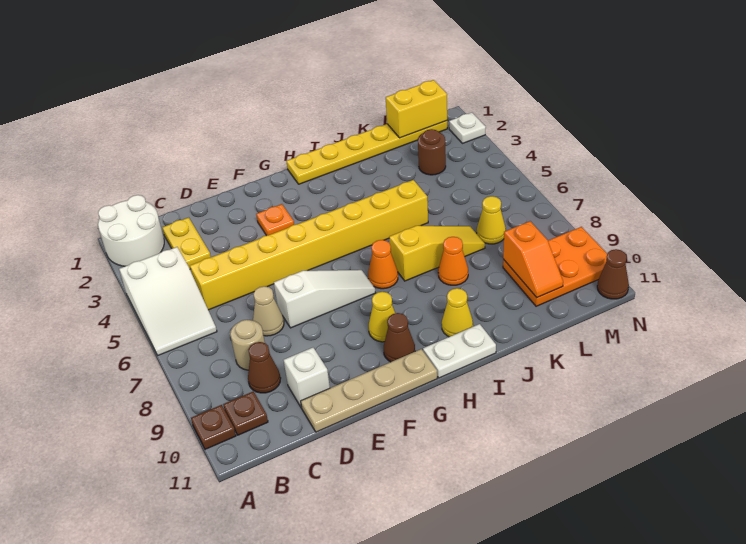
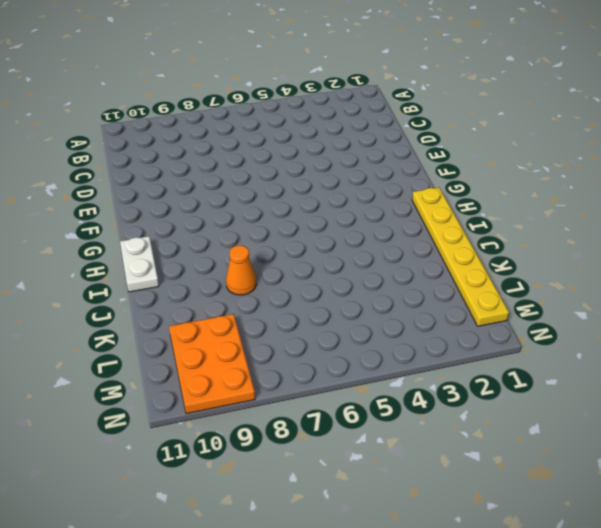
none -> white round brick A1:B2 level 1
none -> white slope A4:B6 level 1 top 4
none -> brown plate A10 level 1

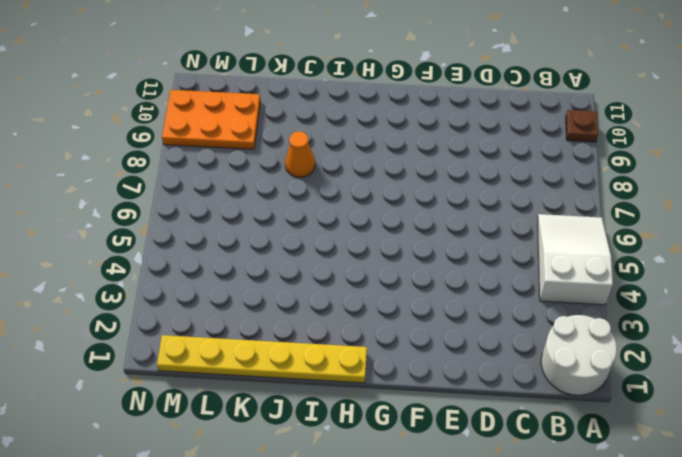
none -> brown plate B10 level 1
none -> yellow plate C2:C3 level 1
none -> yellow brick C5:J5 level 1

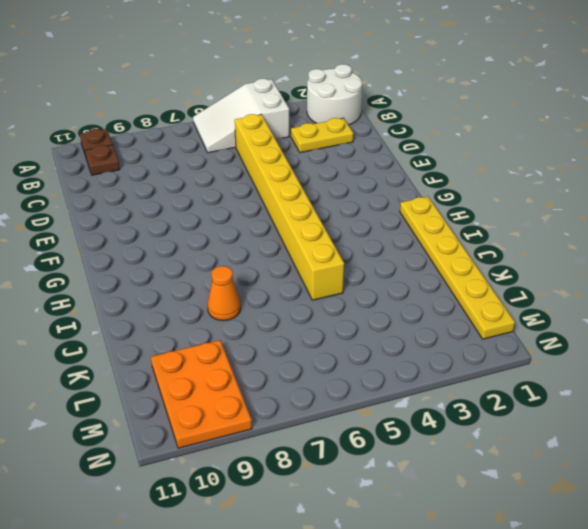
none -> tan round brick C8 level 1
none -> brown cone C9 level 1
none -> tan cone D7 level 1

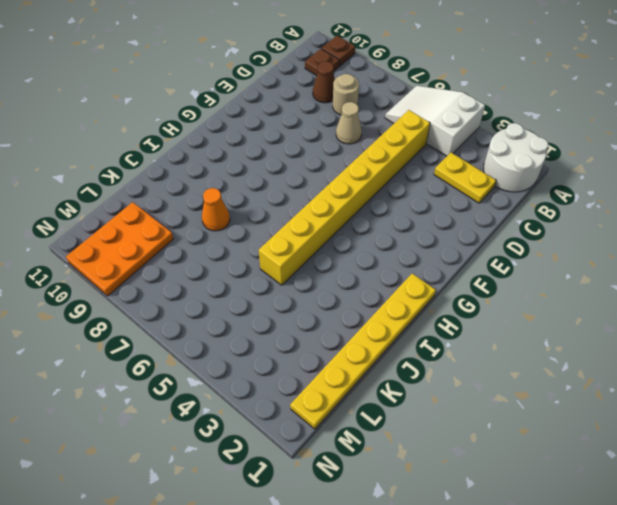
none -> white brick D10 level 1
none -> tan plate D11:G11 level 1
none -> white slope E7:G7 level 1 top E

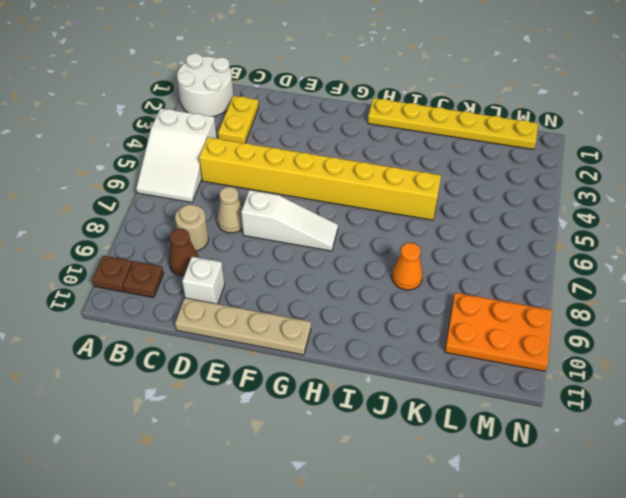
none -> orange plate F3 level 1
none -> yellow cone G9 level 1
none -> brown cone G10 level 1

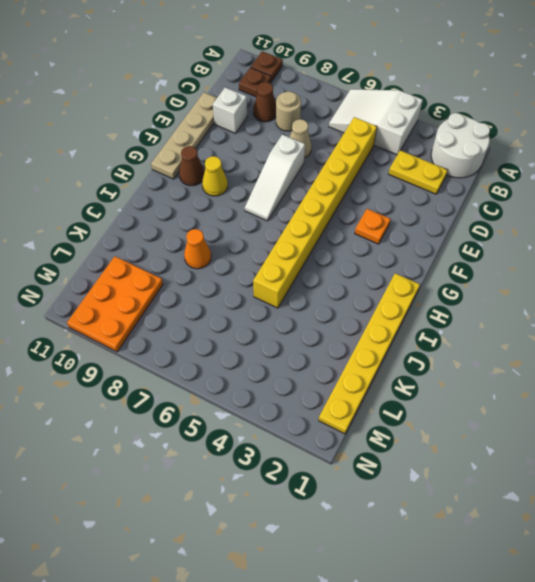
none -> orange cone H7 level 1
none -> white plate H11:I11 level 1
none -> yellow slope I7:K7 level 1 top I

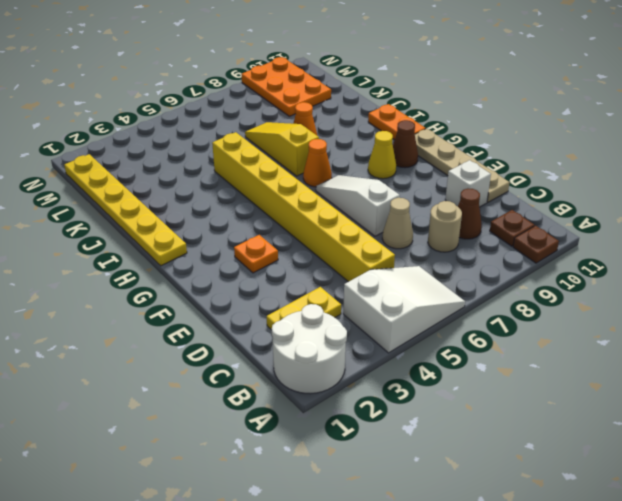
orange plate H11:I11 level 1 -> white plate H11:I11 level 1
none -> yellow cone I10 level 1
none -> brown round brick L3 level 1
none -> yellow cone L7 level 1

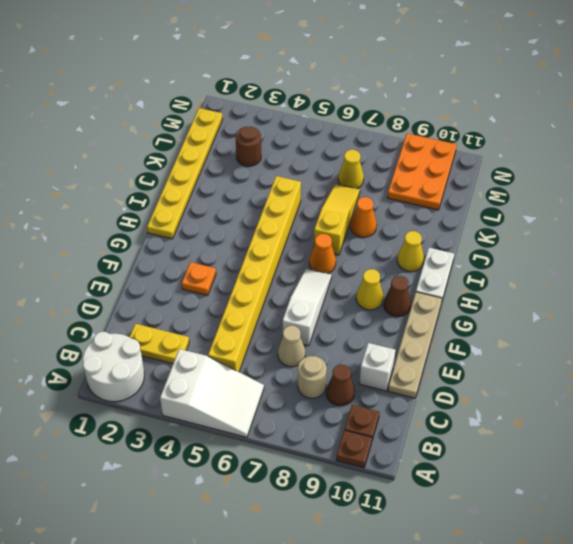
none -> white plate N2 level 1
none -> brown cone N11 level 1
none -> yellow brick L1:M1 level 2

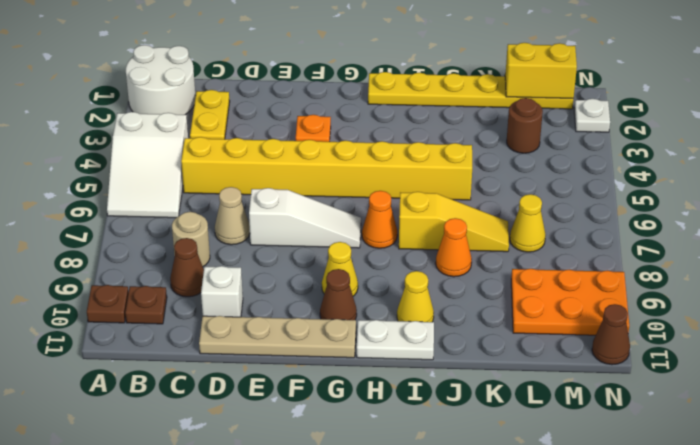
none -> orange slope L9:L10 level 2 top 9

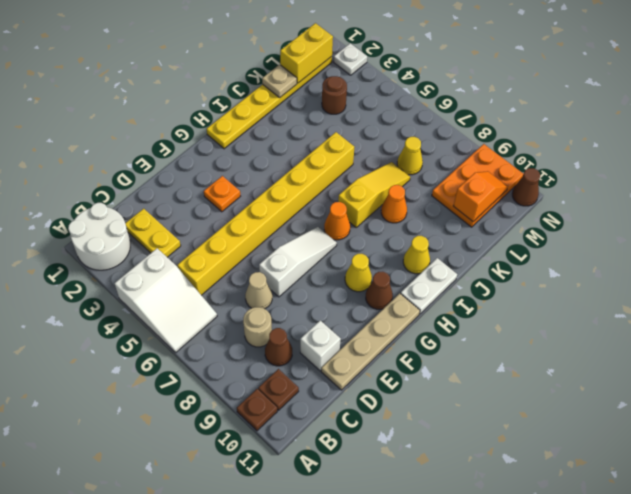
tan plate K1 level 2 -> none
orange slope L10:M10 level 2 top L -> orange slope L9:L10 level 2 top 9

